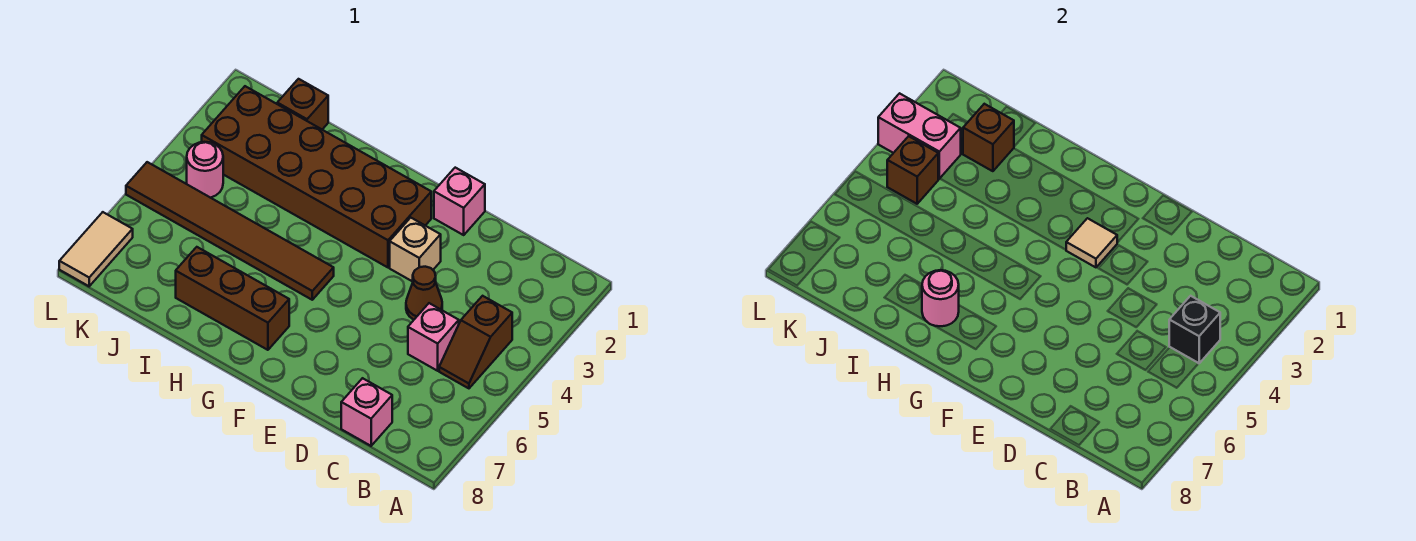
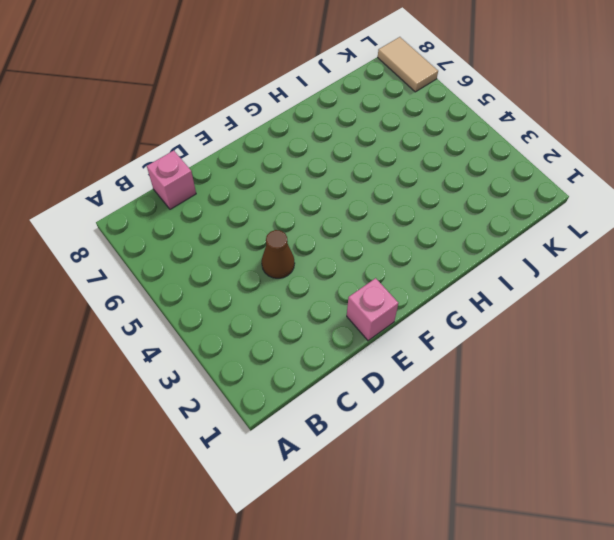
none -> brown slope B4:B5 level 1 top 4
none -> pink brick C5 level 1
none -> tan brick E3 level 1

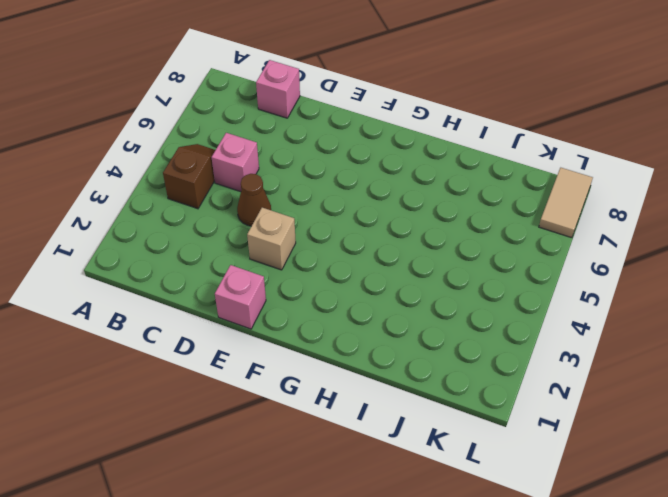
none -> brown brick F2:K3 level 1
none -> brown tile G5:L5 level 1
none -> brown brick G7:I7 level 1

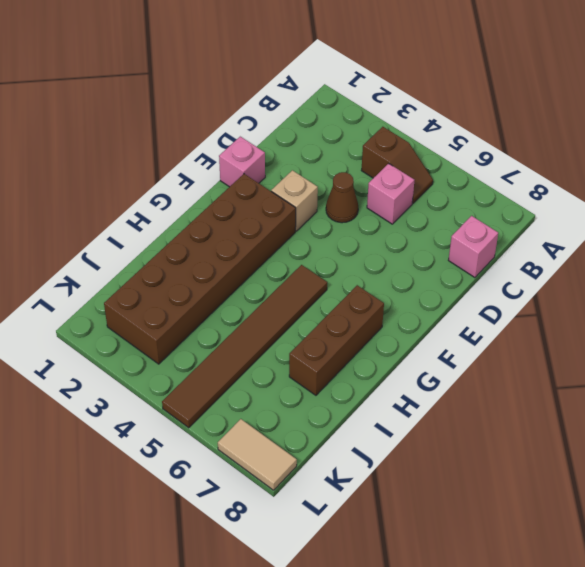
none -> brown brick J1 level 1
none -> pink round brick K4 level 1
none -> black brick B4 level 2

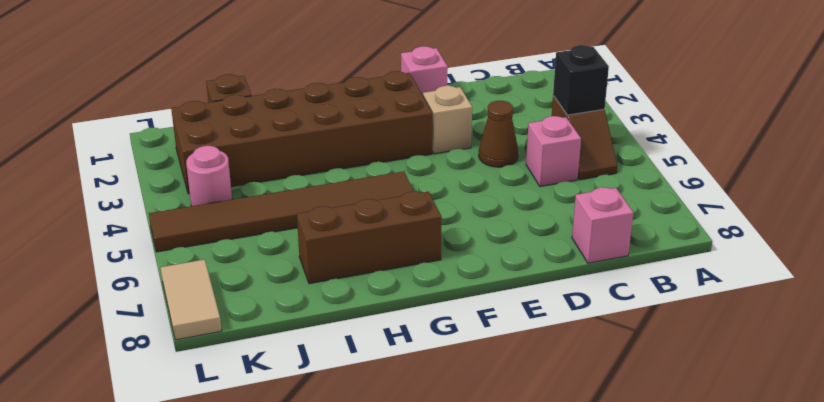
none -> tan tile F3 level 2
none -> pink round brick H7 level 2
none -> brown brick J2 level 2

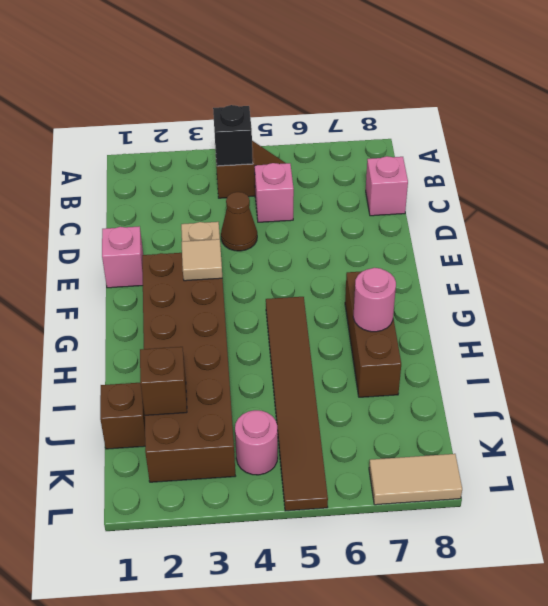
none -> pink brick K3:L3 level 2
none -> brown brick K4 level 2

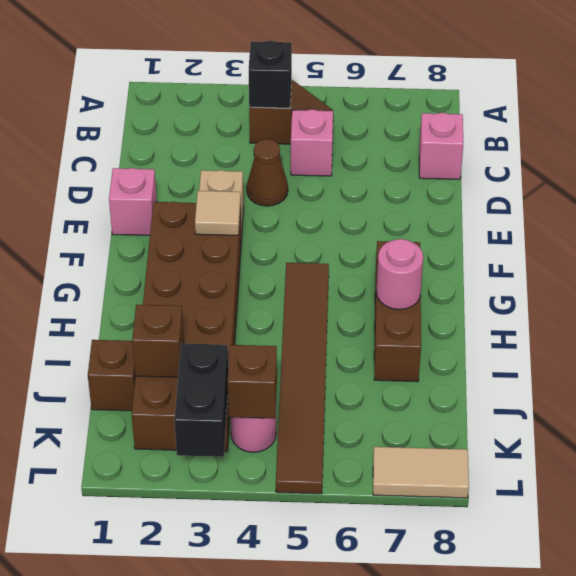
black brick K3:L3 level 2 -> pink brick K3:L3 level 2

